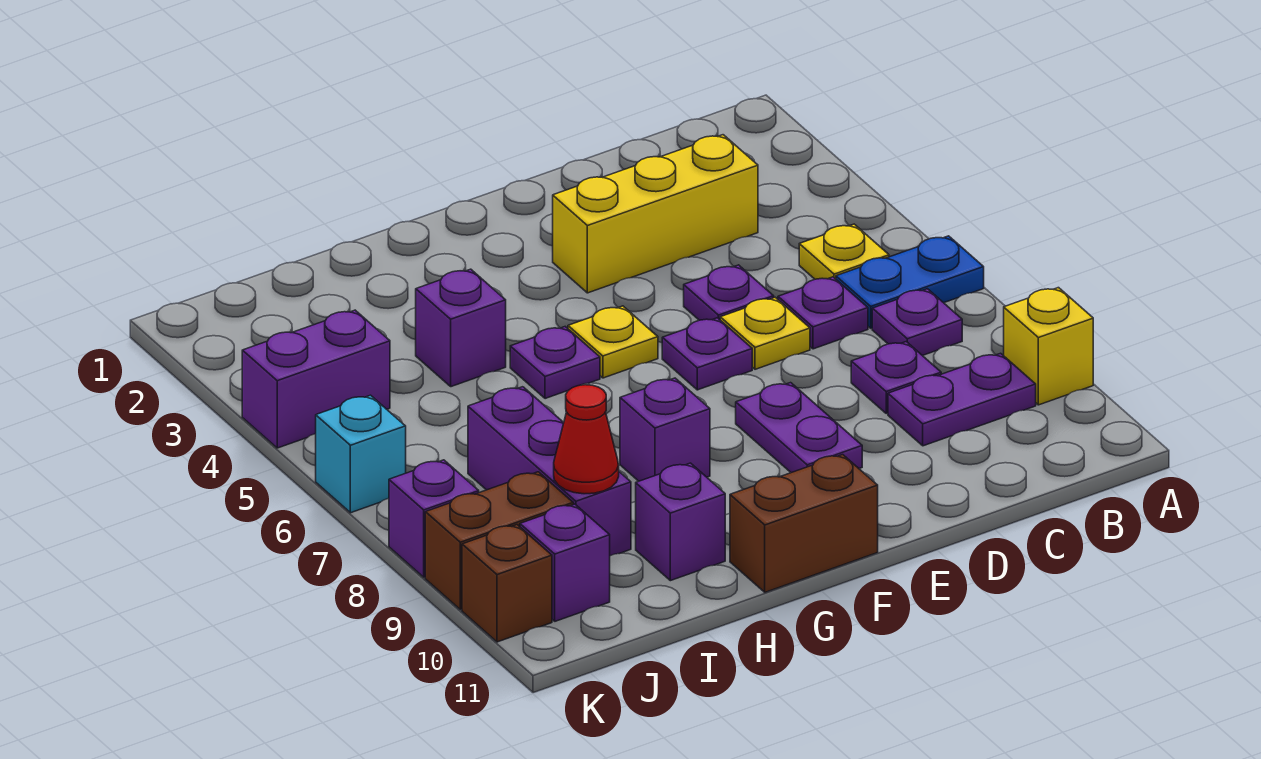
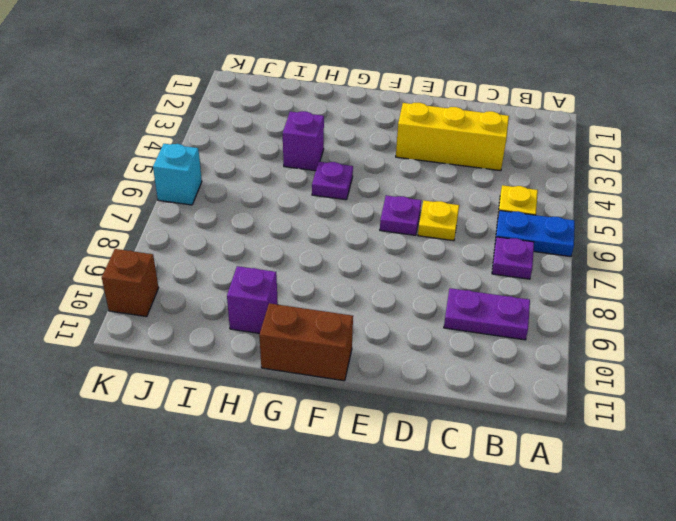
none -> yellow brick A9 level 1
none -> purple plate C6 level 1
none -> purple plate C8 level 1

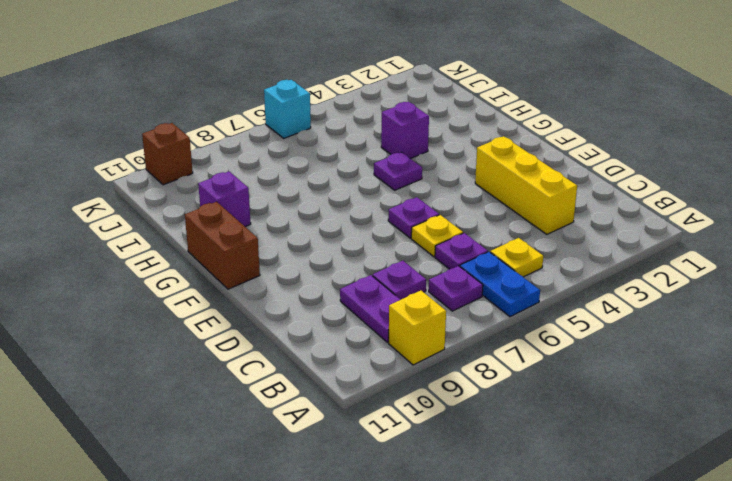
none -> purple plate D5 level 1
none -> purple plate E8:E9 level 1
none -> yellow plate F5 level 1

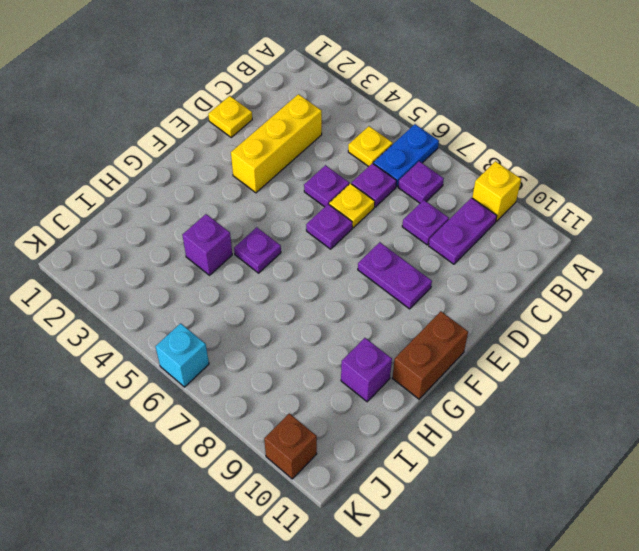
yellow plate D1 level 1 -> yellow plate F5 level 1
none -> purple brick G8 level 1
none -> purple brick I7:I9 level 1
none -> purple brick J4:K4 level 1

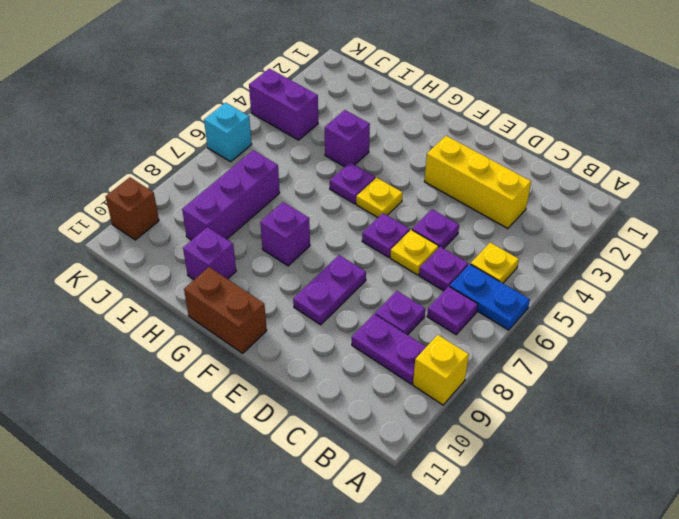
none -> brown brick J9:K9 level 1
none -> purple brick J10 level 1
none -> purple brick K8 level 1

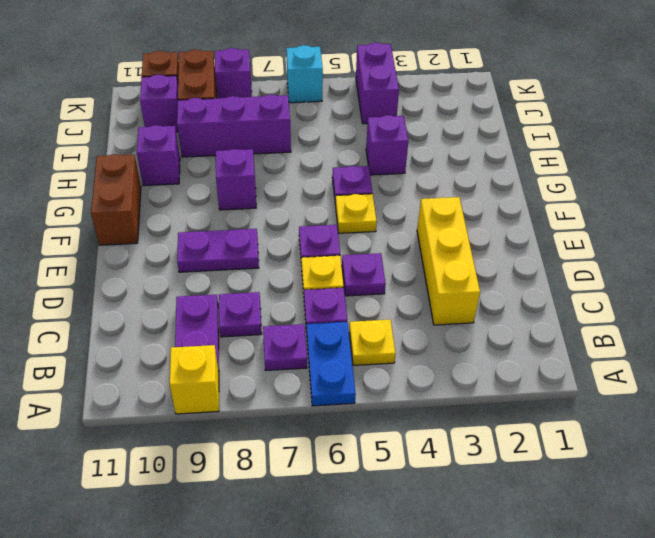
none -> red cone I9 level 2

